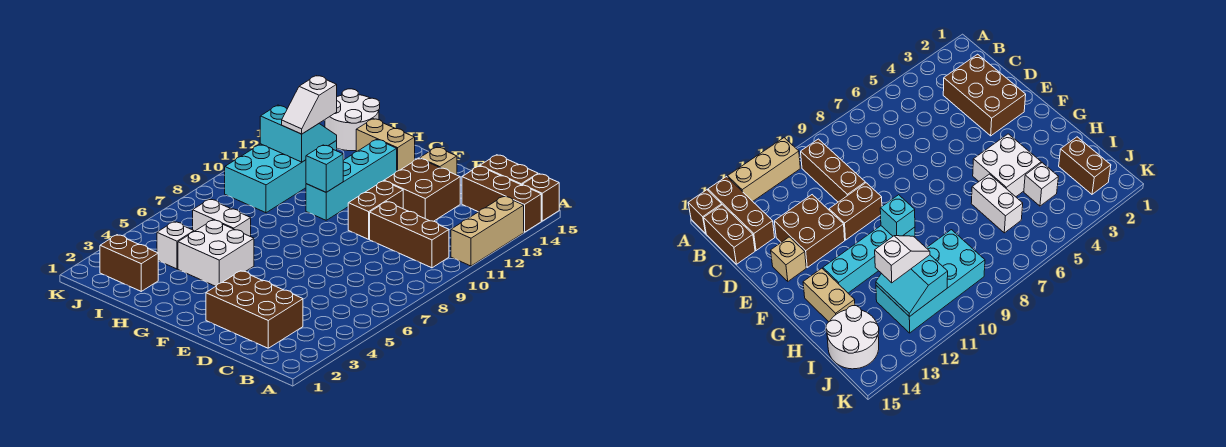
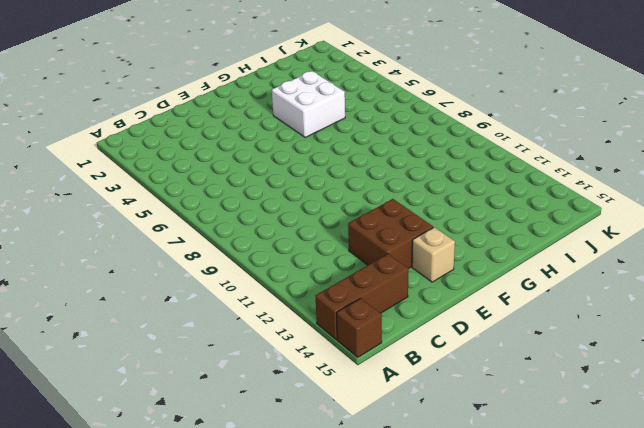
none -> tan brick A11:A13 level 1
none -> brown brick B10:D10 level 1
none -> brown brick B15:C15 level 1

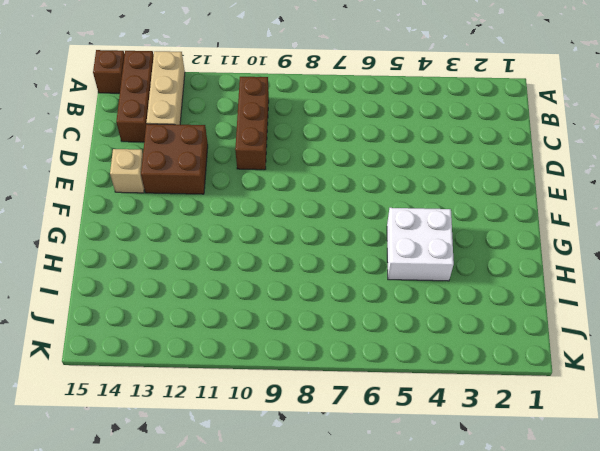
tan brick A13:C13 level 1 -> tan brick A11:A13 level 1
none -> brown brick B15:C15 level 1
none -> brown brick C2:E3 level 1
none -> brown brick E10:E11 level 1

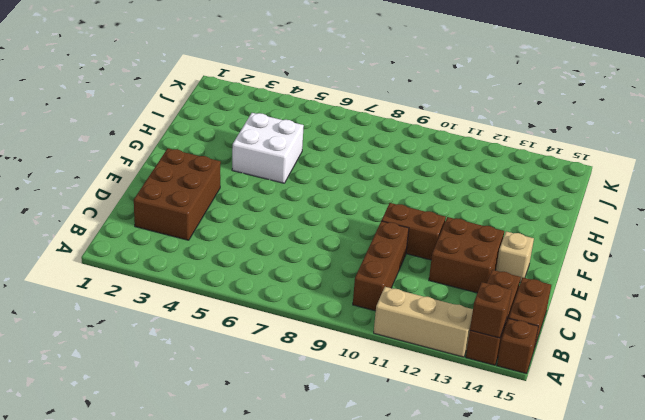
brown brick A14 level 2 -> none
none -> cyan brick G10:G13 level 1
none -> tan brick G14:H14 level 1
none -> white brick H6:I6 level 1

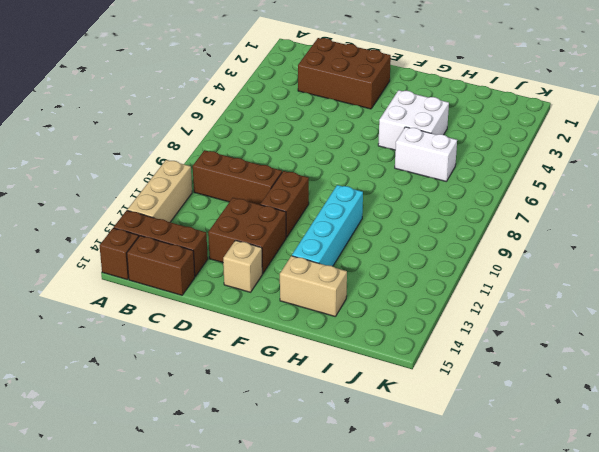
none -> brown brick I2:J2 level 1
none -> white brick I4 level 1
none -> cyan brick I9:J12 level 1

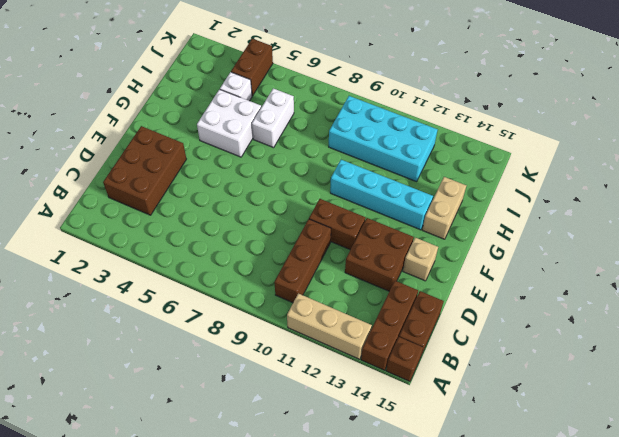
brown brick J4:K4 level 1 -> brown brick I2:J2 level 1
none -> white round brick I14:J15 level 1
none -> cyan brick G10 level 2
none -> cyan slope I11:J12 level 2 top 11

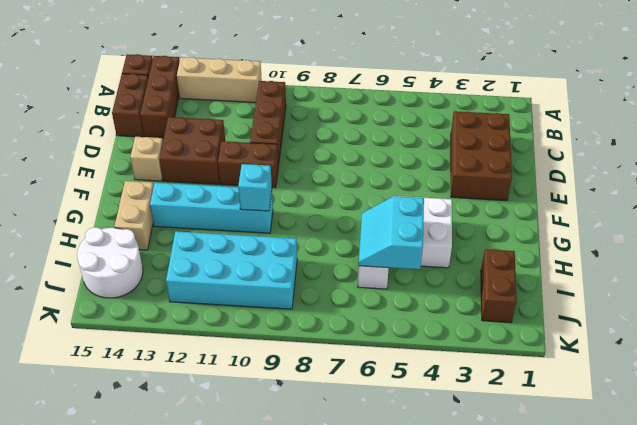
cyan slope H5:I6 level 2 top 5 -> cyan slope I11:J12 level 2 top 11
none -> white brick I4 level 1
none -> white slope I11:I12 level 3 top 12

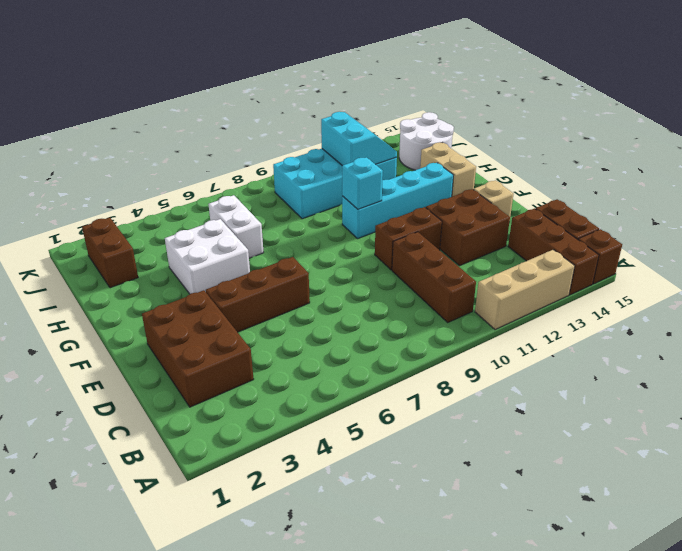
brown brick E4:E6 level 1 -> none
none -> white brick I4 level 1
none -> white slope I11:I12 level 3 top 12

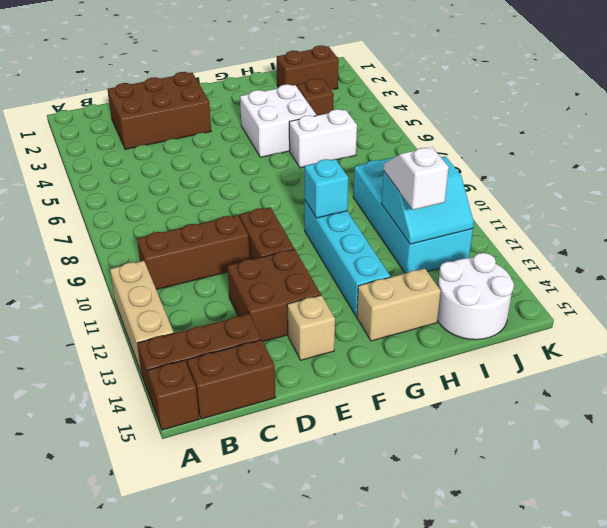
brown brick I4 level 1 -> white brick I4 level 1

